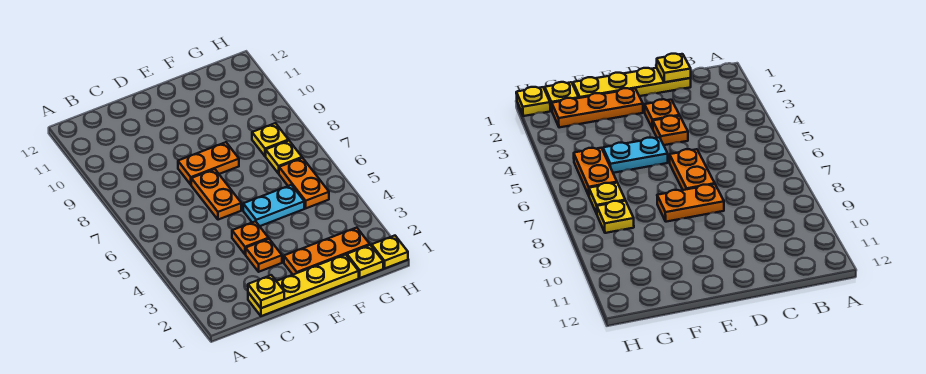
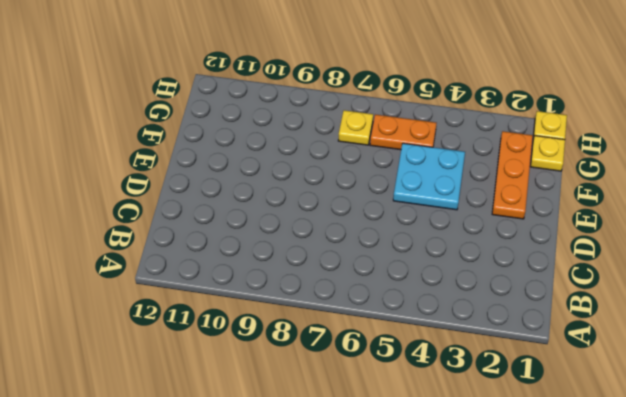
cyan plate E4:F5 level 1 -> cyan plate E5:F5 level 1
none -> yellow plate C1:F1 level 1
none -> orange plate D3 level 1
none -> orange plate D4 level 1

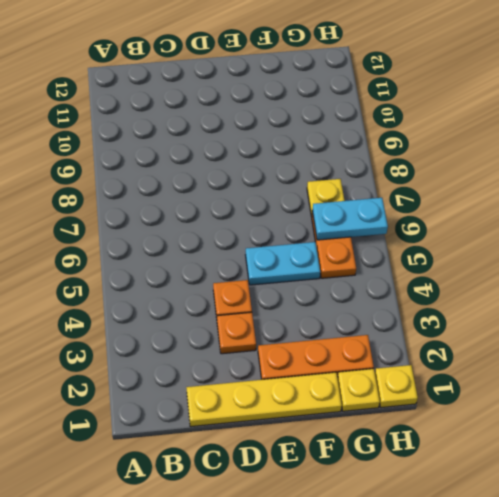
cyan plate G6:H6 level 2 -> none
none -> orange plate D6:D7 level 1
none -> orange plate D8:E8 level 1
none -> yellow plate G8 level 1

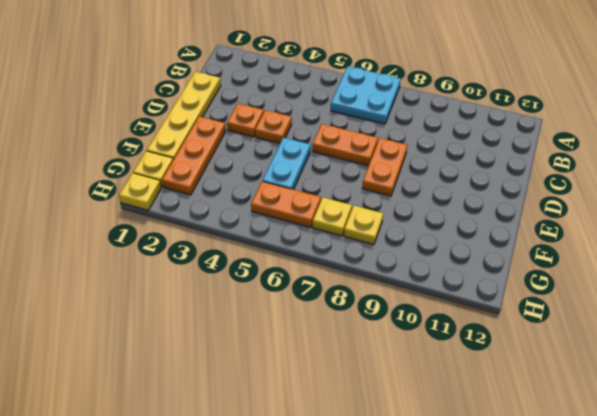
cyan plate A6:B7 level 1 -> none
none -> yellow plate C1 level 2

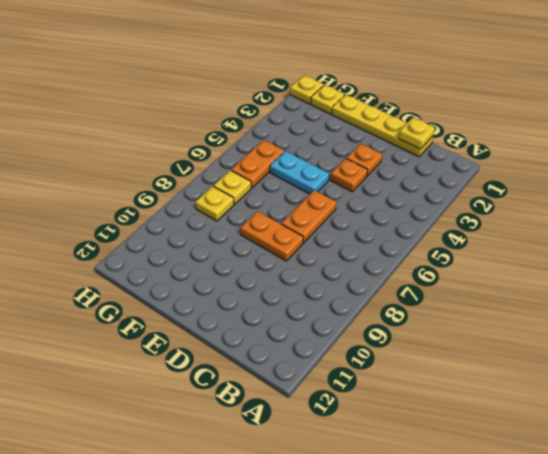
none -> orange plate E2:G2 level 1

